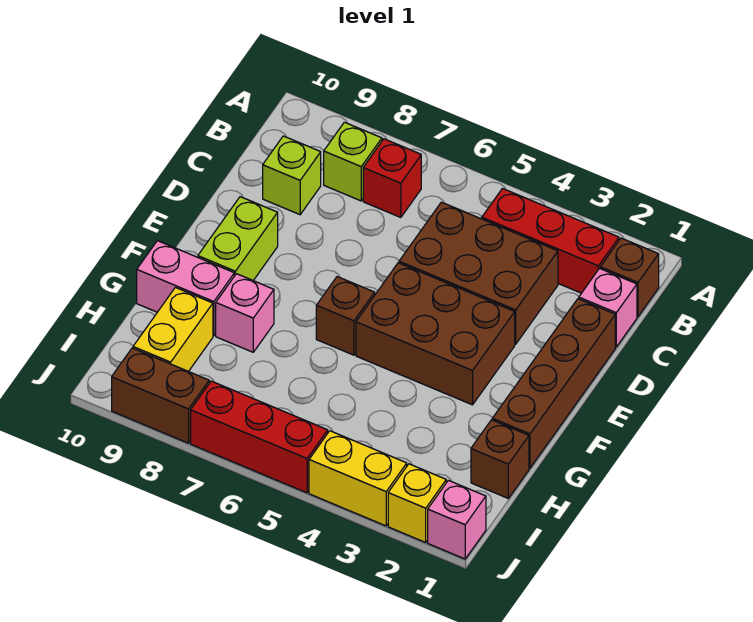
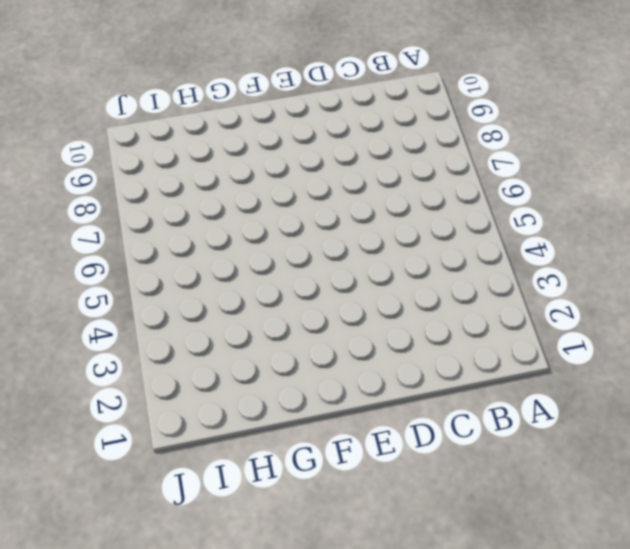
none -> brown brick B1 level 1
none -> red brick B2:B4 level 1
none -> red brick B7 level 1

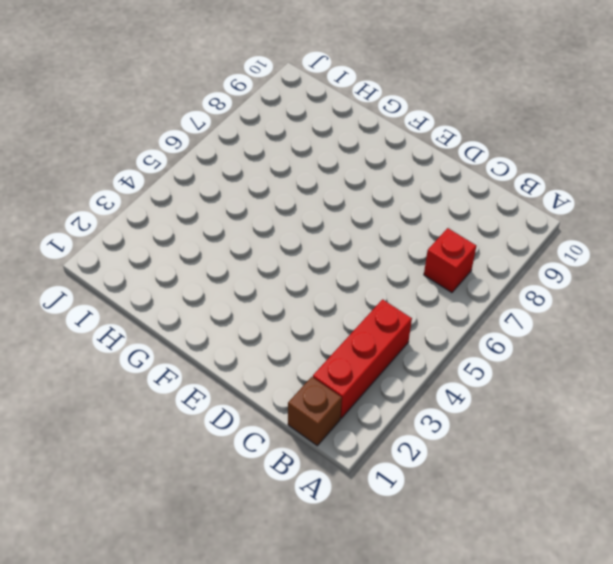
none -> lime brick B8 level 1
none -> pink brick C1 level 1
none -> brown brick C3:D5 level 1

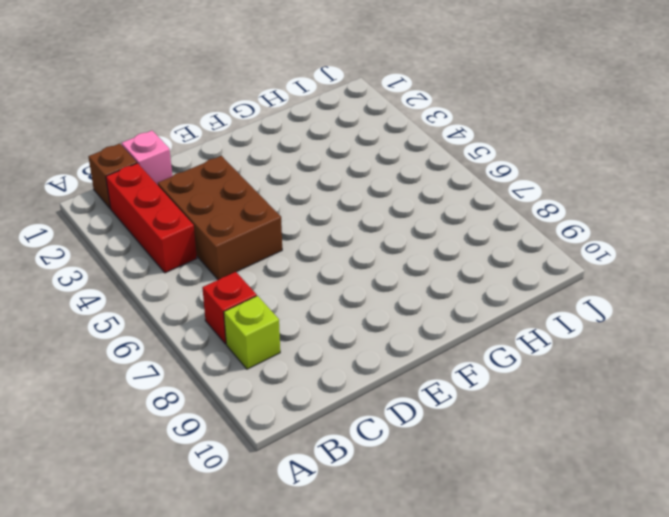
none -> lime brick C9 level 1
none -> brown brick D1:G1 level 1
none -> brown brick E3:F5 level 1

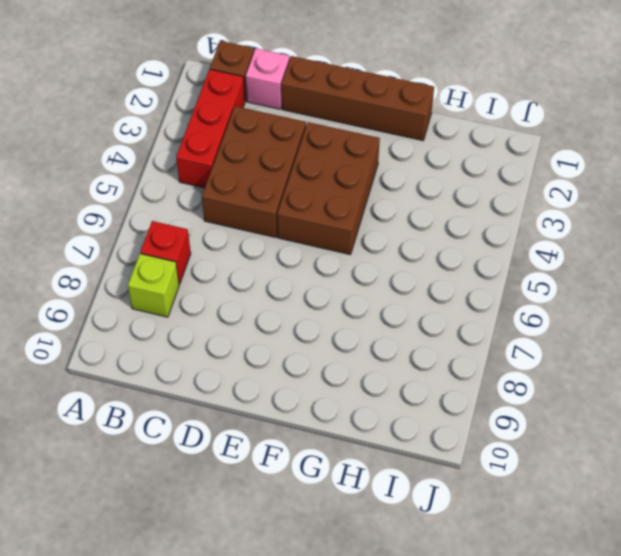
none -> lime brick C9 level 1
none -> lime brick E9:F9 level 1
none -> brown brick F6 level 1

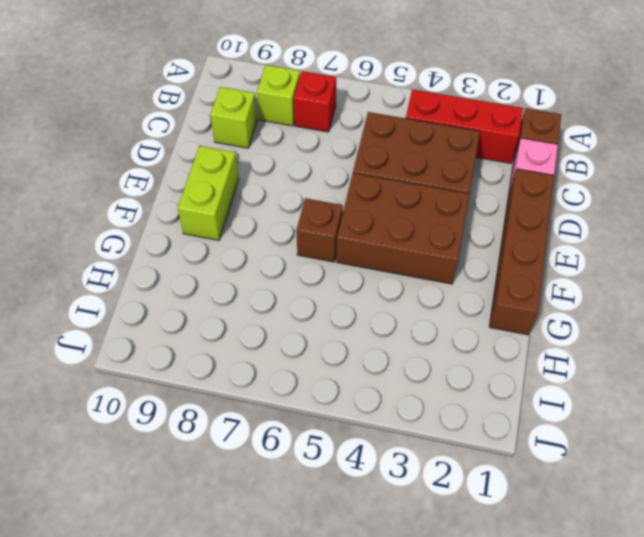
none -> pink brick G8 level 1
none -> pink brick G9:G10 level 1
none -> brown brick H1 level 1

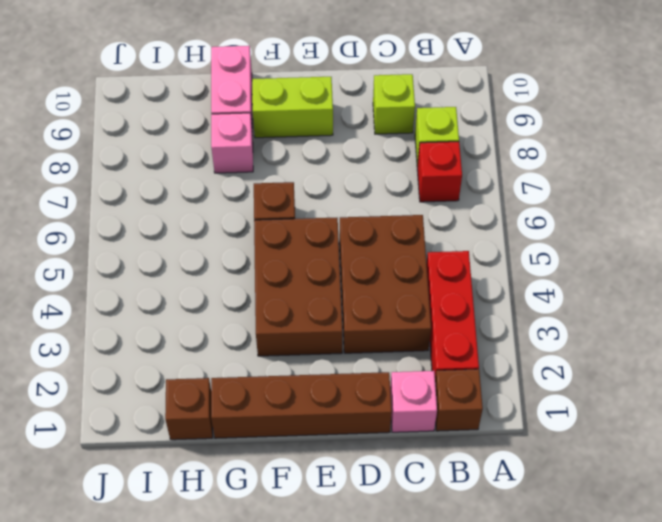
none -> yellow brick H9:I9 level 1
none -> pink brick J1 level 1
none -> yellow brick J2 level 1

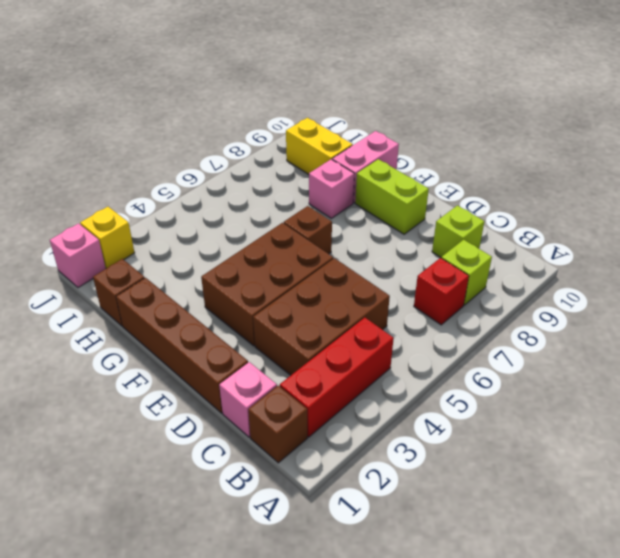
none -> yellow brick J3:J4 level 1
none -> red brick J5:J7 level 1
none -> brown brick J8:J9 level 1

